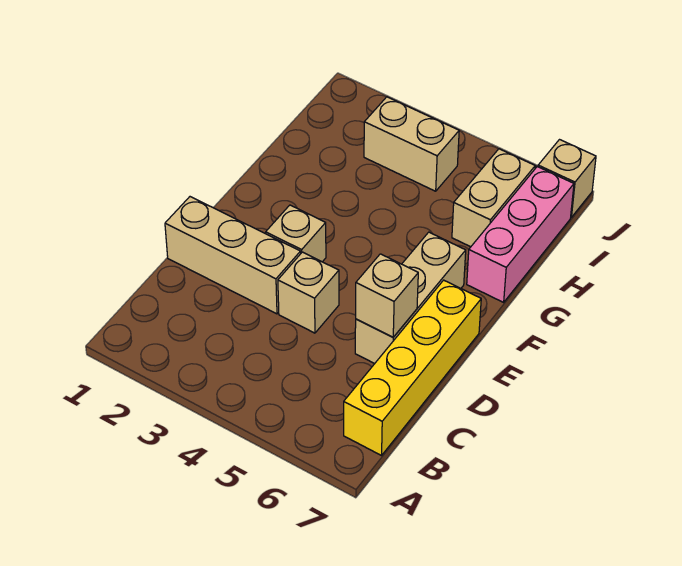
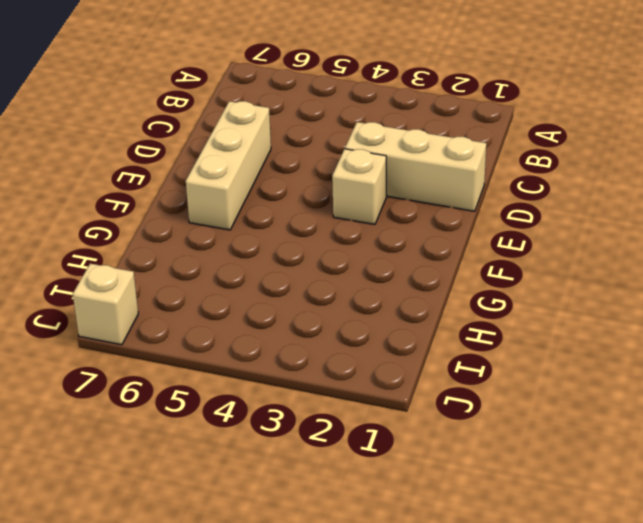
none -> yellow brick B7:E7 level 1
none -> tan brick D4 level 1

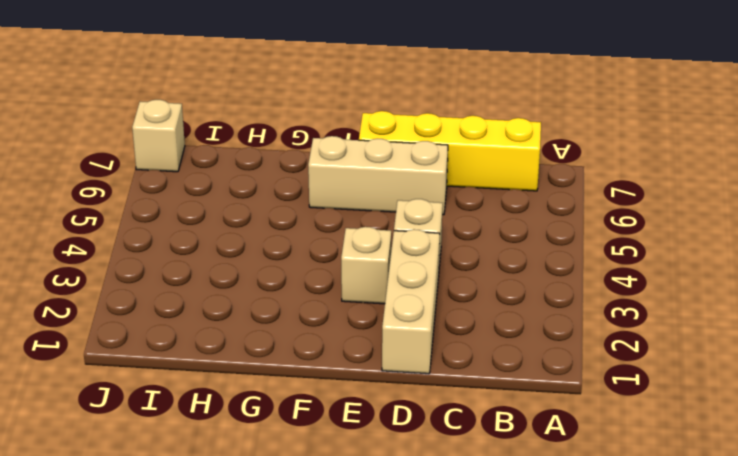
none -> pink brick G7:I7 level 1
none -> tan brick H6:I6 level 1

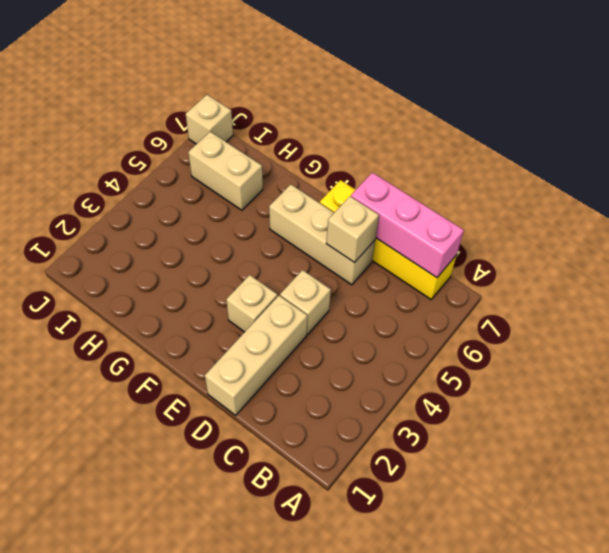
pink brick B7:D7 level 2 -> pink brick G7:I7 level 1
none -> tan brick I3:I4 level 1

